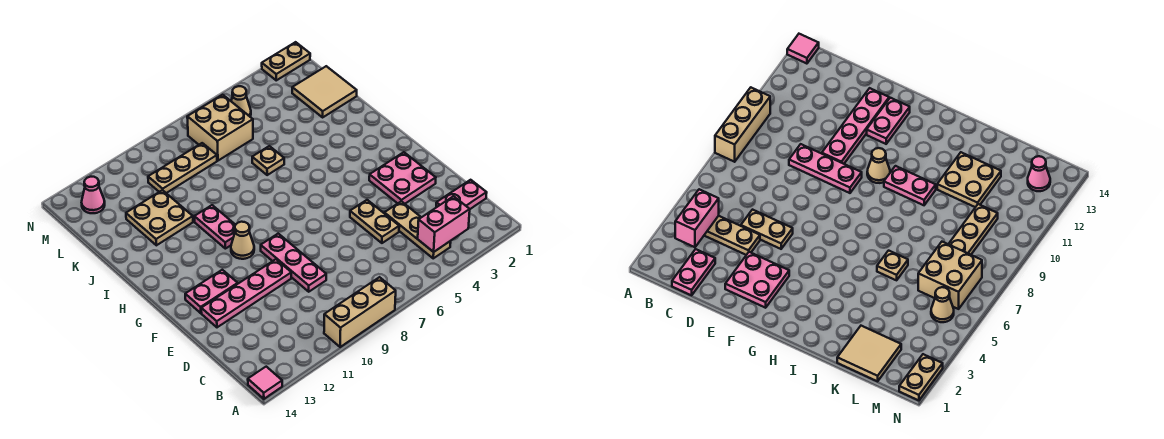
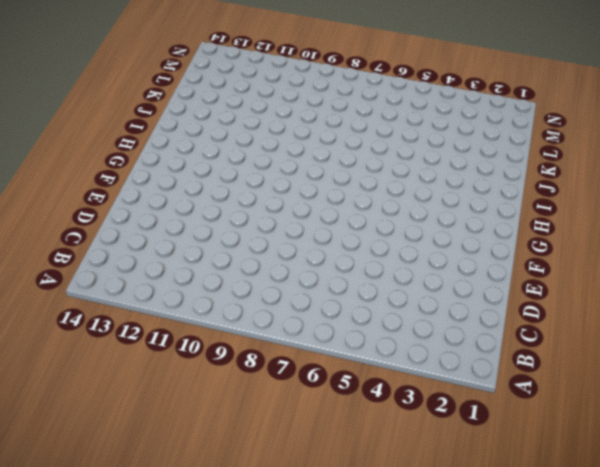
none -> tan brick A8:A10 level 1
none -> pink tile A14 level 1
none -> tan plate B4:D4 level 1

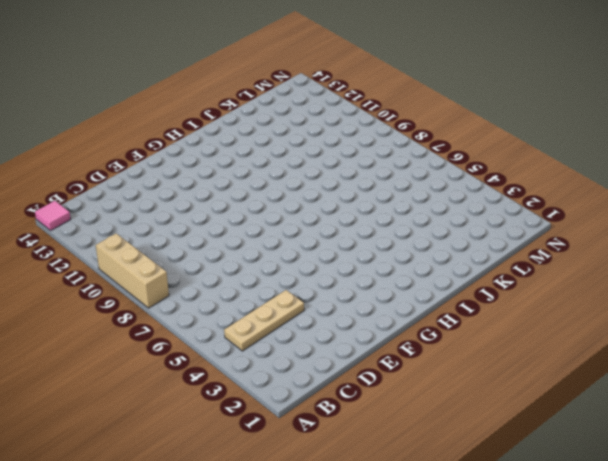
none -> pink plate C1:C2 level 1
none -> tan plate D5:E5 level 1
none -> pink plate D9:F9 level 1

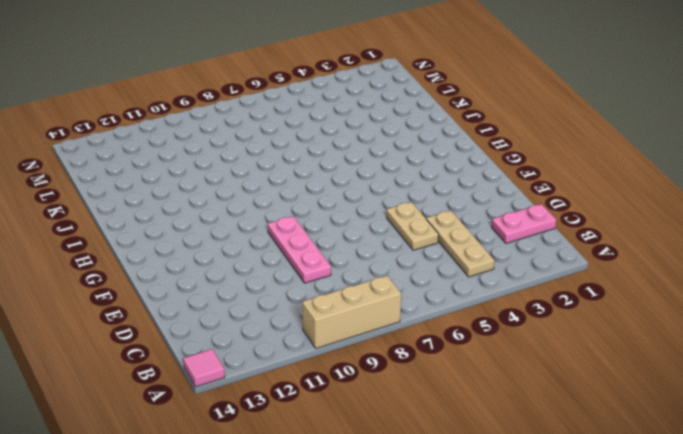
none -> pink plate E2:F3 level 1
none -> pink plate E10:E13 level 1
none -> pink plate F12:F13 level 1

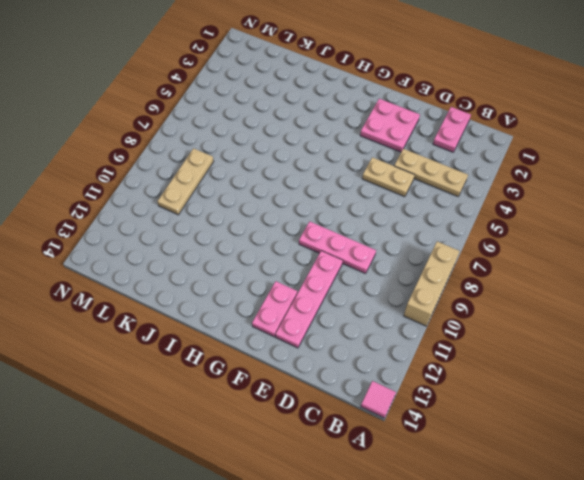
none -> tan cone G10 level 1
none -> pink plate H10:I10 level 1
none -> tan plate J6 level 1

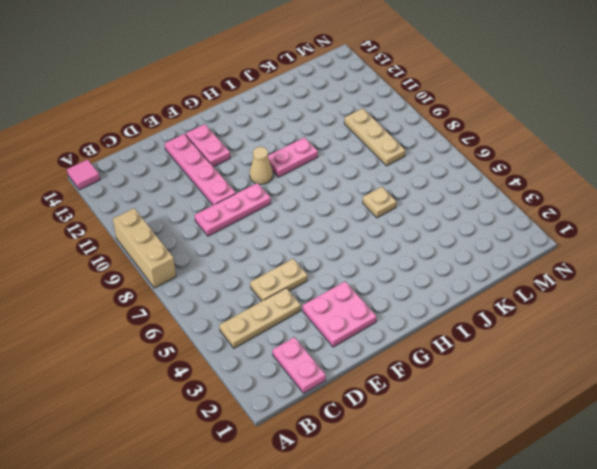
none -> tan plate J11:K12 level 1
none -> tan tile K1:L2 level 1
none -> tan brick L6:M7 level 1

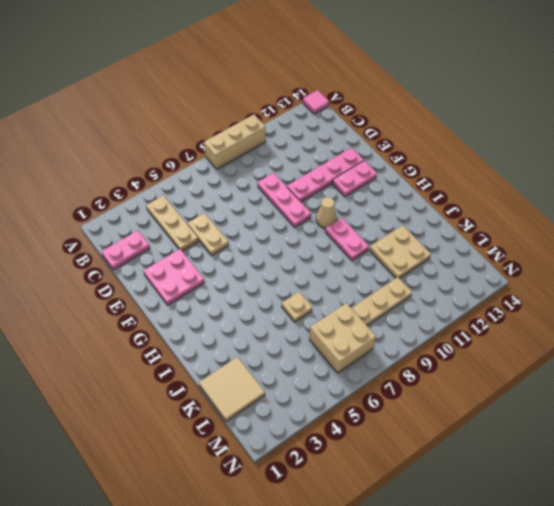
none -> tan cone M5 level 1
none -> pink cone M13 level 1
none -> tan plate N1:N2 level 1

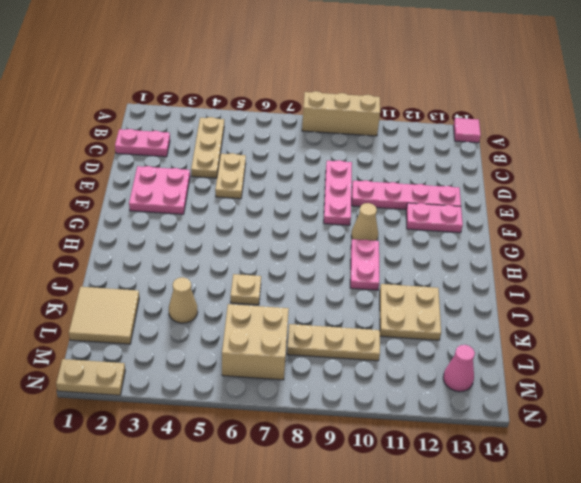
tan cone K4 level 1 -> tan cone M5 level 1
none -> pink brick B3:B4 level 2

